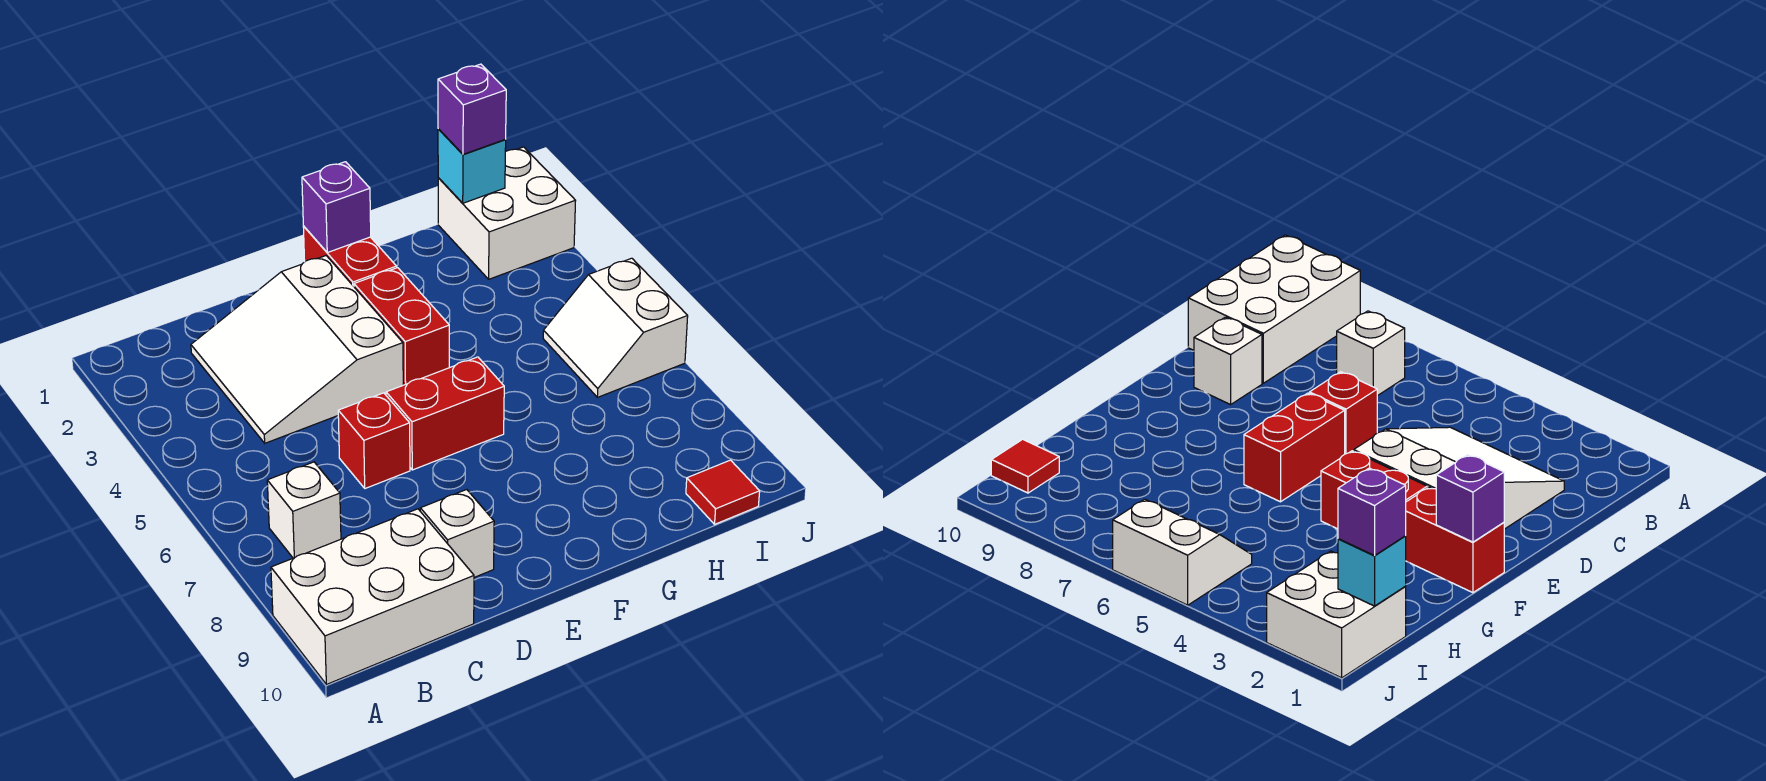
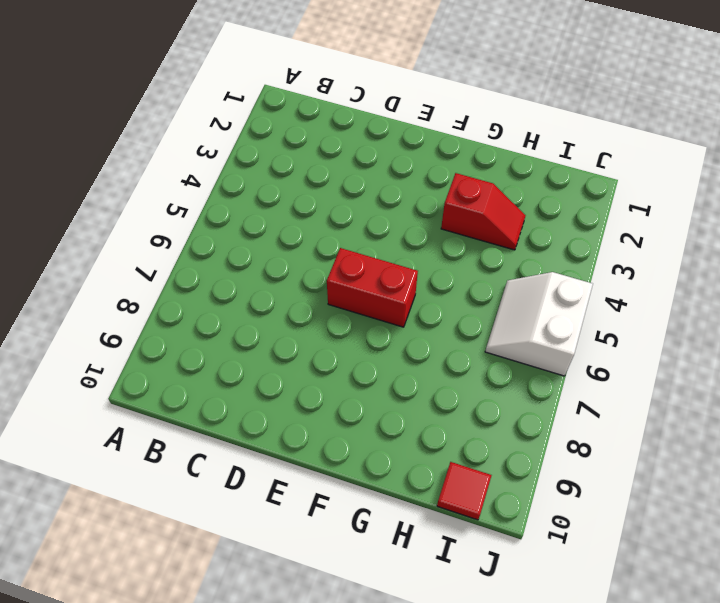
red slope G3:H3 level 1 top G -> none
none -> white brick A9:C10 level 1
none -> white brick B7 level 1
none -> white slope C2:E4 level 1 top E

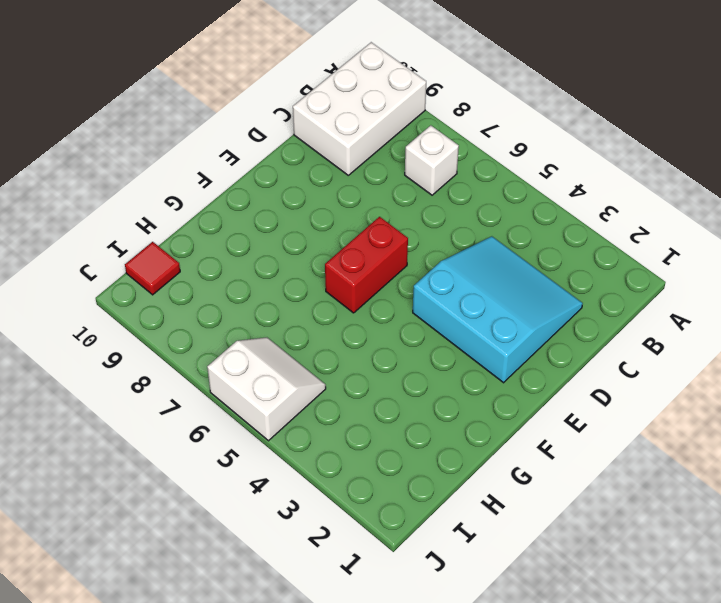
cyan slope C2:E4 level 1 top E -> white slope C2:E4 level 1 top E
none -> red brick D6 level 1
none -> white brick D9 level 1
none -> red brick F1:F2 level 1

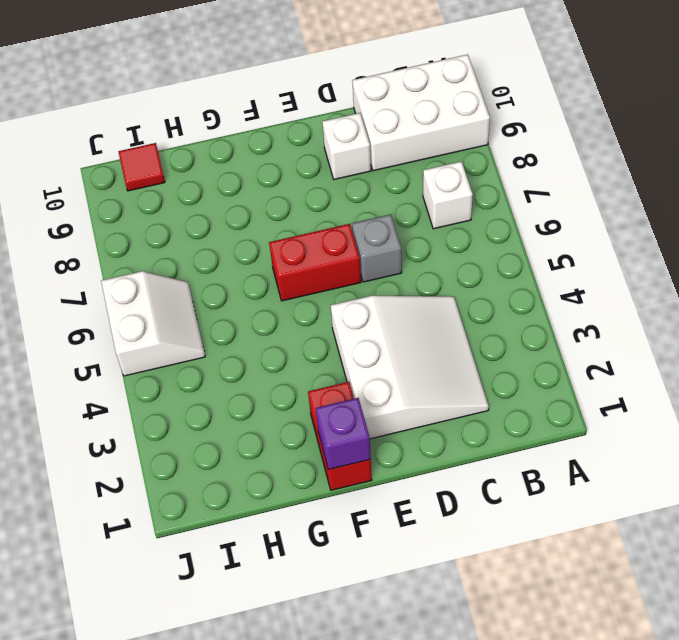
grey brick D6 level 1 -> red brick D6 level 1
none -> red brick F3:F4 level 1
none -> white brick I1:J2 level 1
none -> cyan brick I1 level 2

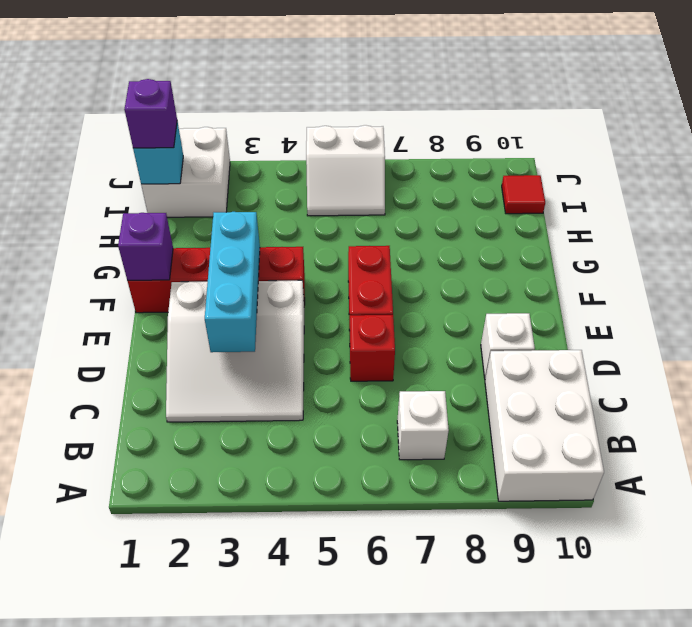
cyan brick D3:F3 level 2 -> none

